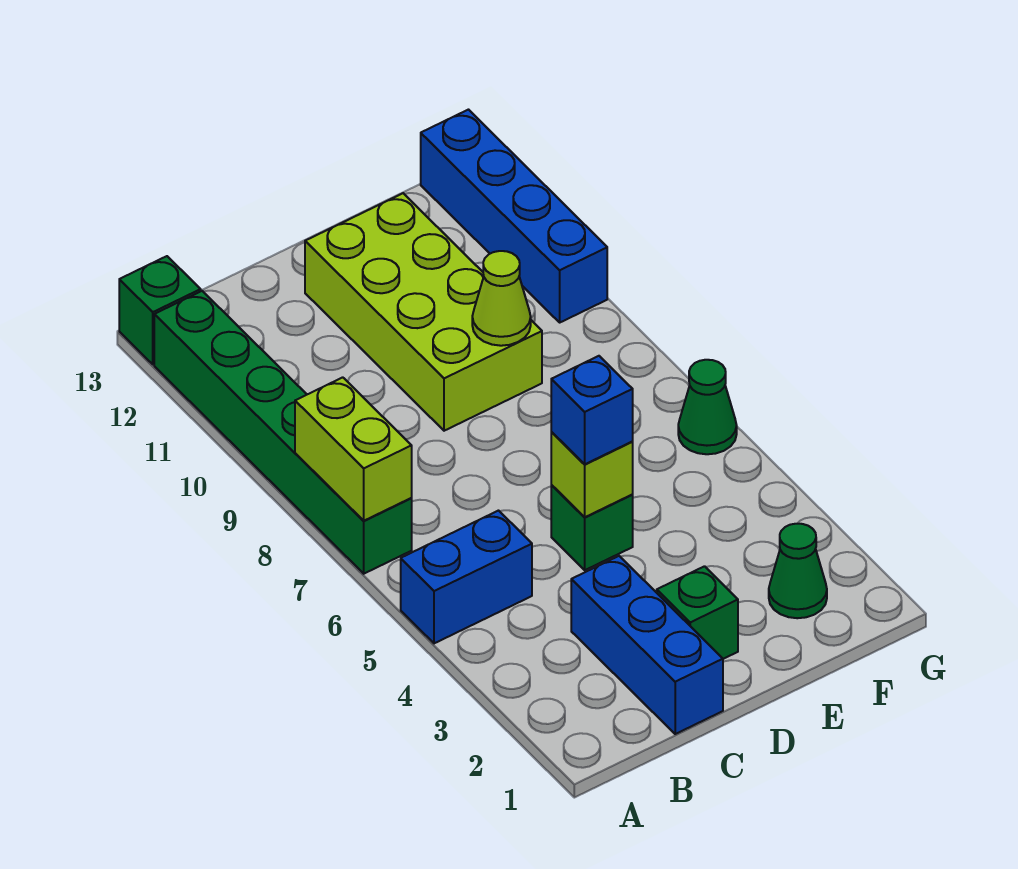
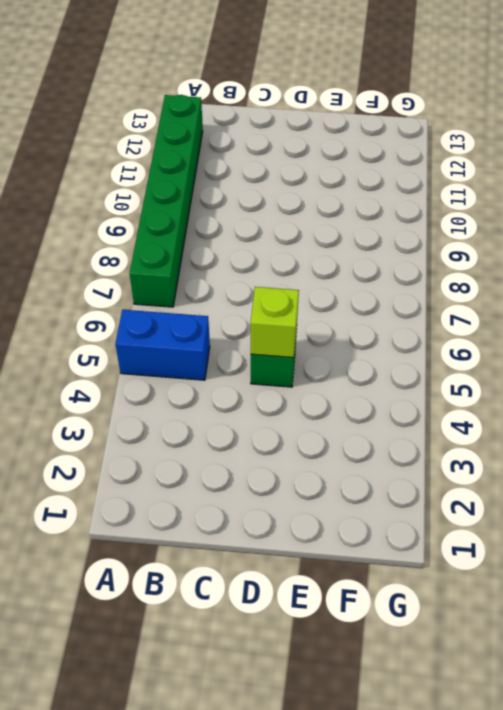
none -> green brick A13 level 1
none -> blue brick C1:C3 level 1
none -> green brick D2 level 1

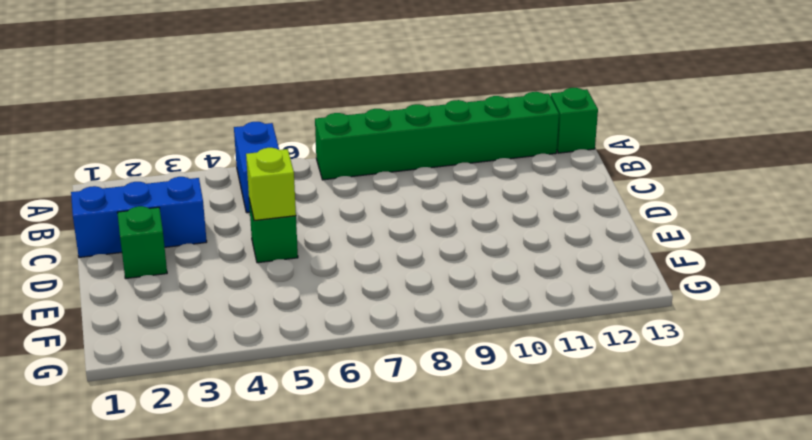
none -> lime brick D9:E12 level 1
none -> green cone F2 level 1
none -> green cone G6 level 1

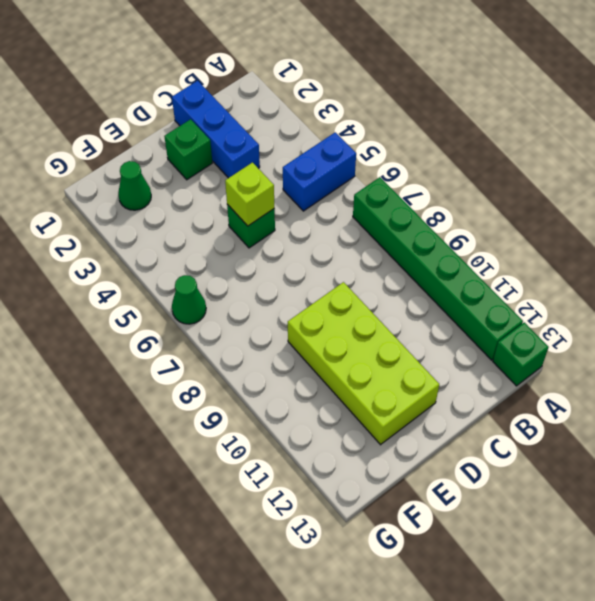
none -> blue brick G10:G13 level 1
none -> lime brick A7:A8 level 2
none -> lime cone E9 level 2

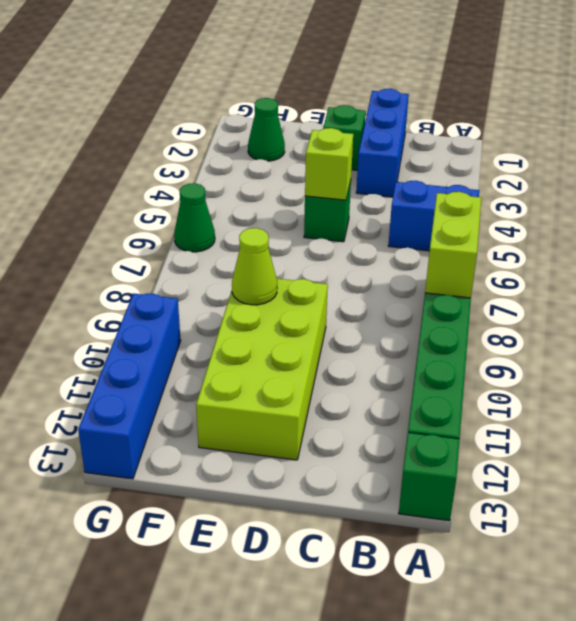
none -> blue brick D5 level 3

